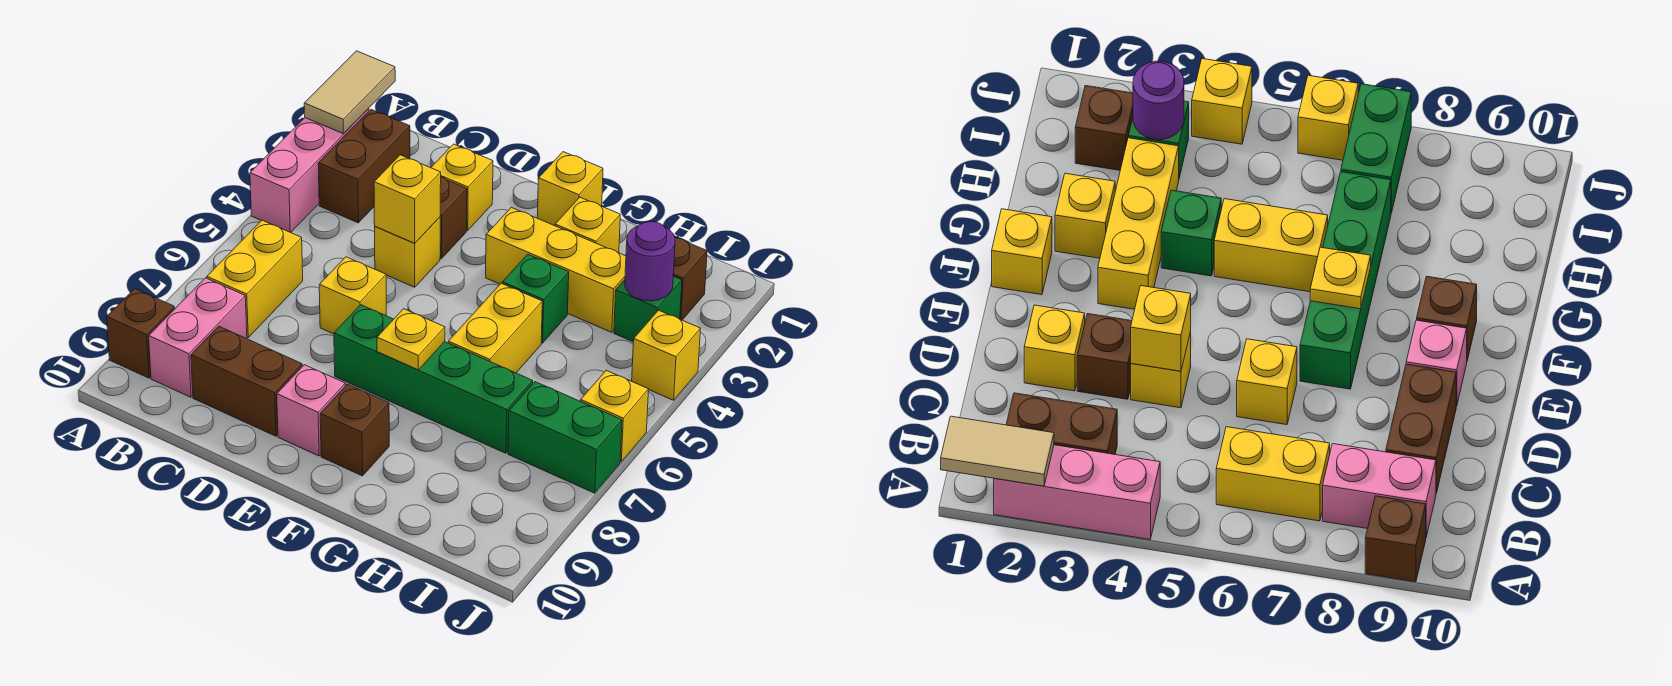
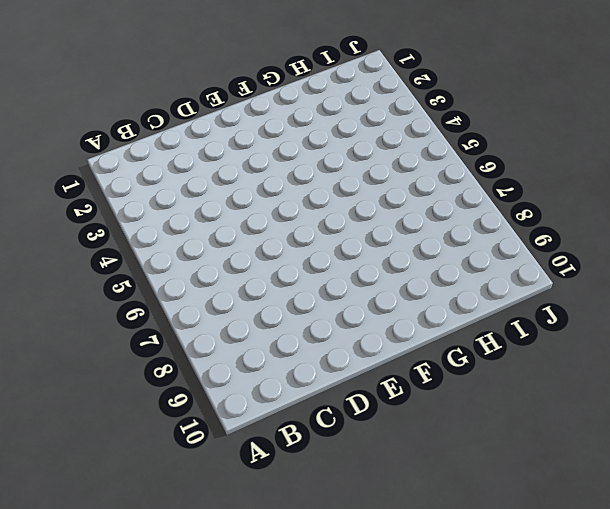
none -> pink brick A2:A4 level 1
none -> brown brick A9 level 1
none -> brown brick B2:B3 level 1

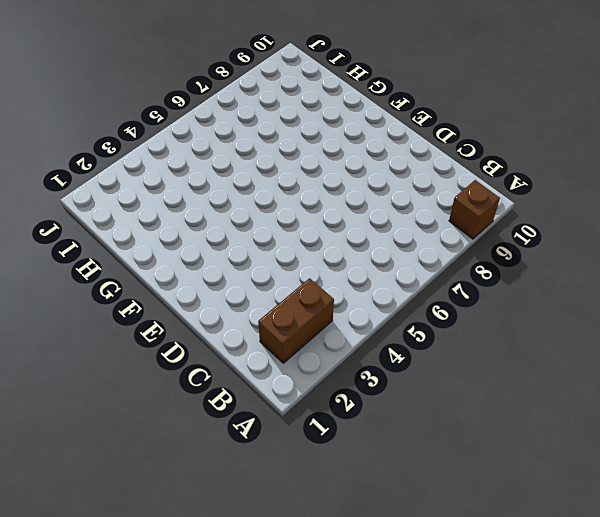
none -> pink brick A2:A4 level 1
none -> yellow brick B6:B7 level 1
none -> pink brick B8:B9 level 1

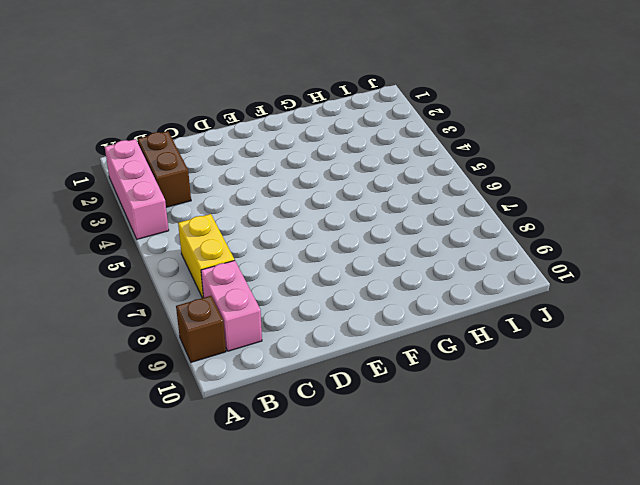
none -> brown brick C9:D9 level 1
none -> yellow brick D2 level 1
none -> brown brick D3 level 1

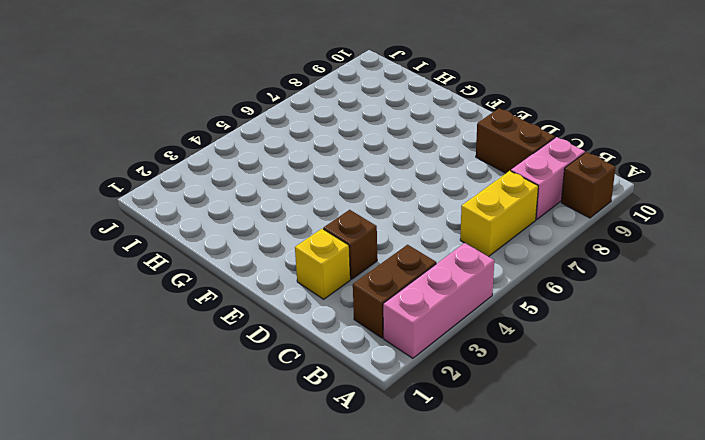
none -> yellow brick D4 level 1
none -> yellow brick D6 level 1
none -> green brick E7:H7 level 1

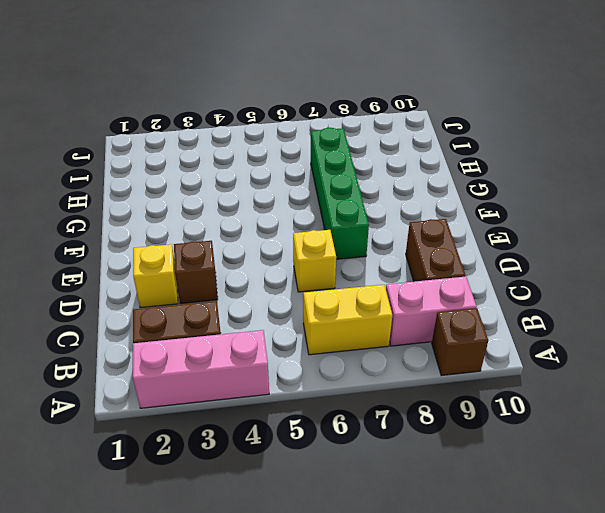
none -> yellow brick D4 level 1
none -> pink brick E9 level 1
none -> yellow brick F1 level 1

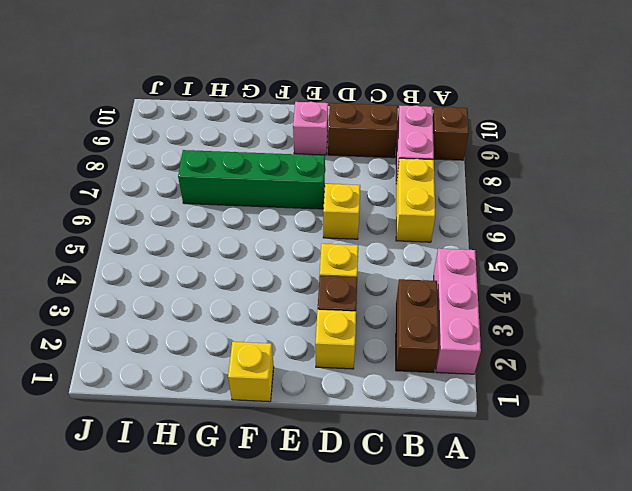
none -> yellow brick F3:H3 level 1
none -> brown brick F9 level 1
none -> yellow brick G2 level 1

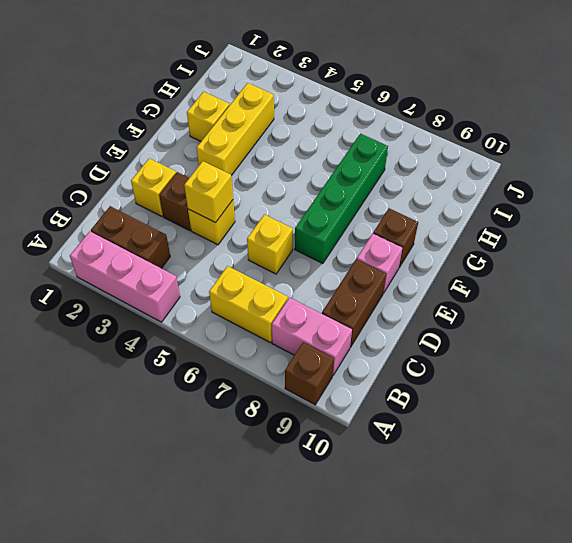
none -> yellow brick F1 level 1
none -> green brick G4 level 1
none -> yellow brick G5:G6 level 1

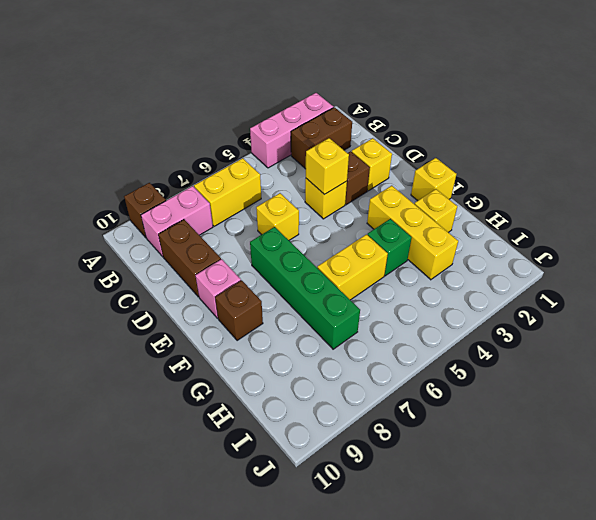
none -> brown brick I2 level 1
none -> green brick I3 level 1
none -> green brick I7:J7 level 1

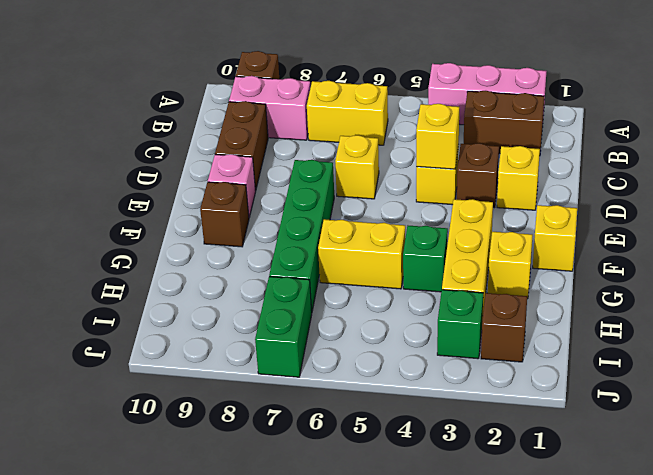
none -> yellow brick J4 level 1
none -> yellow brick J6 level 1
none -> tan tile A1:A2 level 2

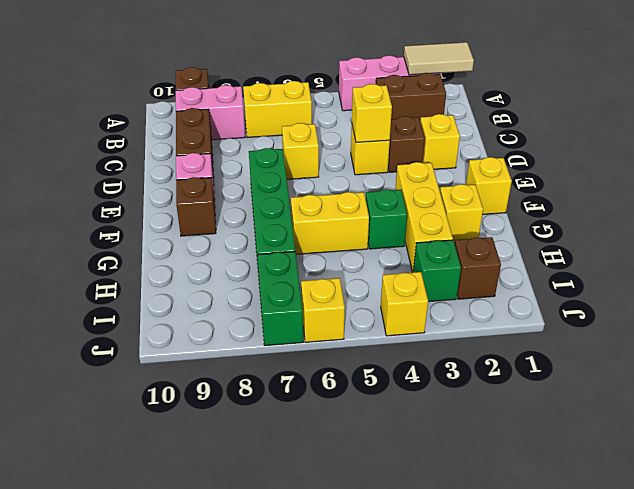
none -> yellow plate F7 level 2
none -> purple round brick I3 level 2

